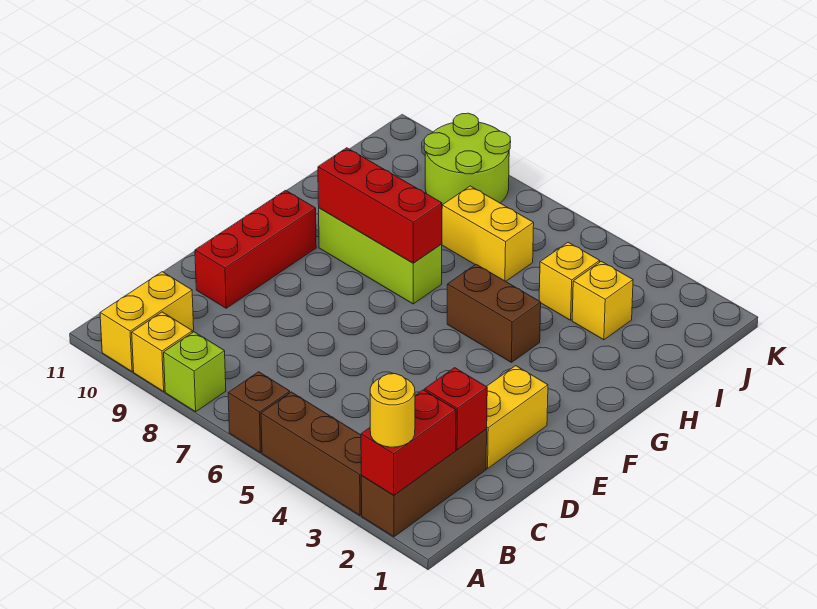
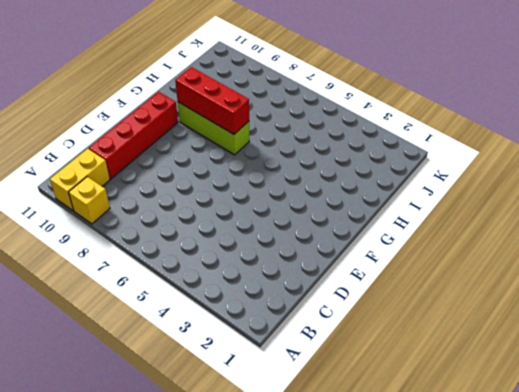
red brick C10:F10 level 1 -> red brick D10:F10 level 1
none -> brown brick A2:C2 level 1
none -> brown brick A3:A5 level 1
none -> brown brick A6 level 1

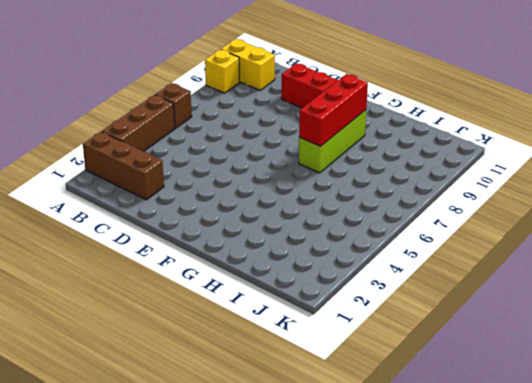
none -> lime brick A8 level 1
none -> yellow brick D2:E2 level 1
none -> brown brick G4:G5 level 1

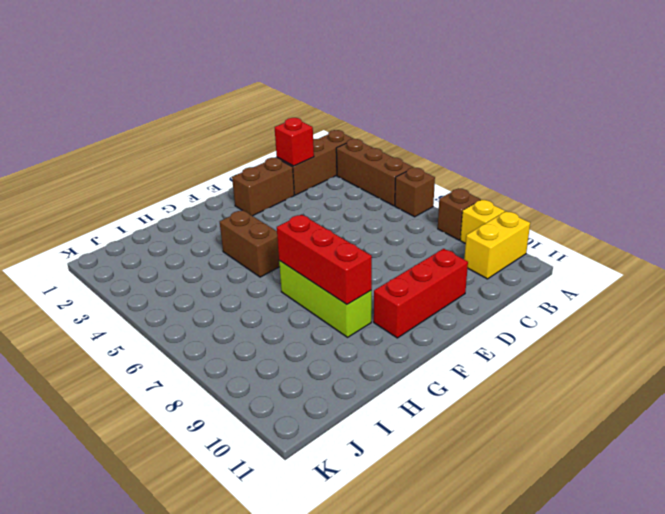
brown brick A8 level 1 -> lime brick A8 level 1
brown brick D2:E2 level 1 -> yellow brick D2:E2 level 1
none -> yellow brick I3 level 1
none -> yellow brick I4 level 1
none -> yellow brick I6:I7 level 1

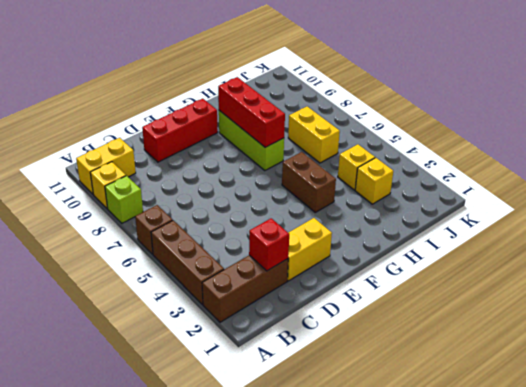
none -> lime round brick J8:K9 level 1
none -> red brick A2:B2 level 2
none -> yellow round brick A2 level 3

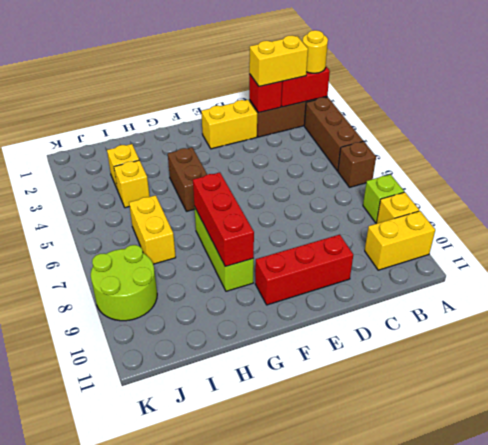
yellow brick B2:C2 level 3 -> none

